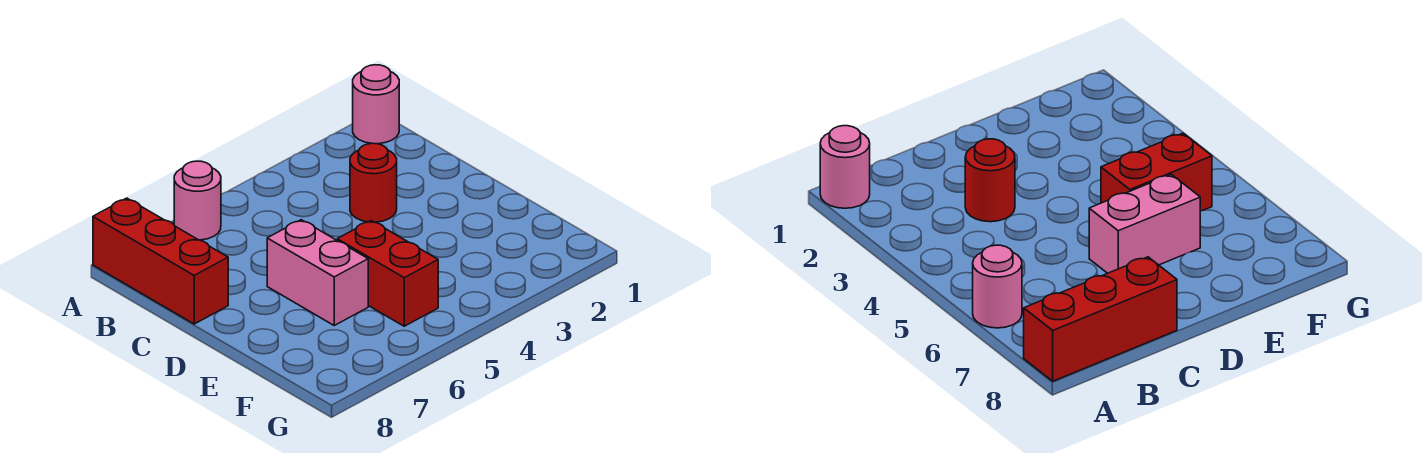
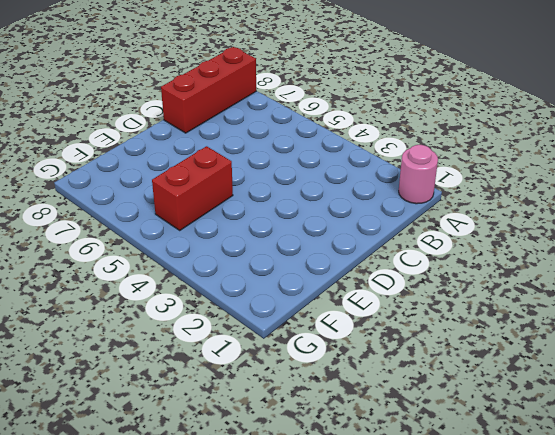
none -> pink round brick A6 level 1
none -> red round brick C3 level 1

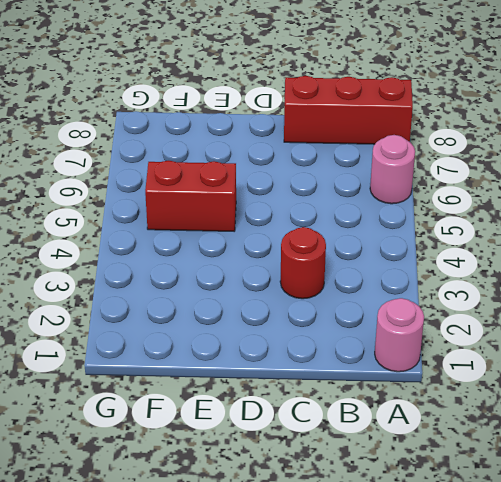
none -> pink brick D6:E6 level 1

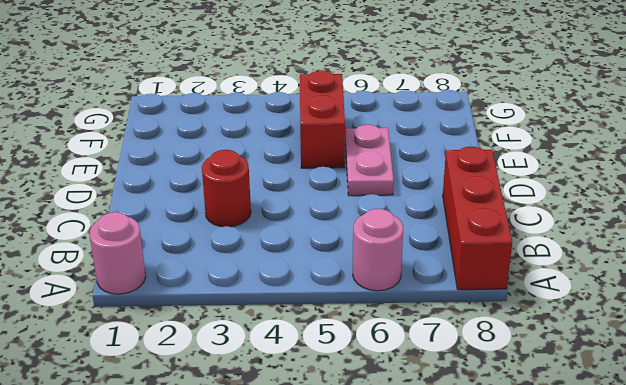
pink plate D6:E6 level 1 -> pink brick D6:E6 level 1

